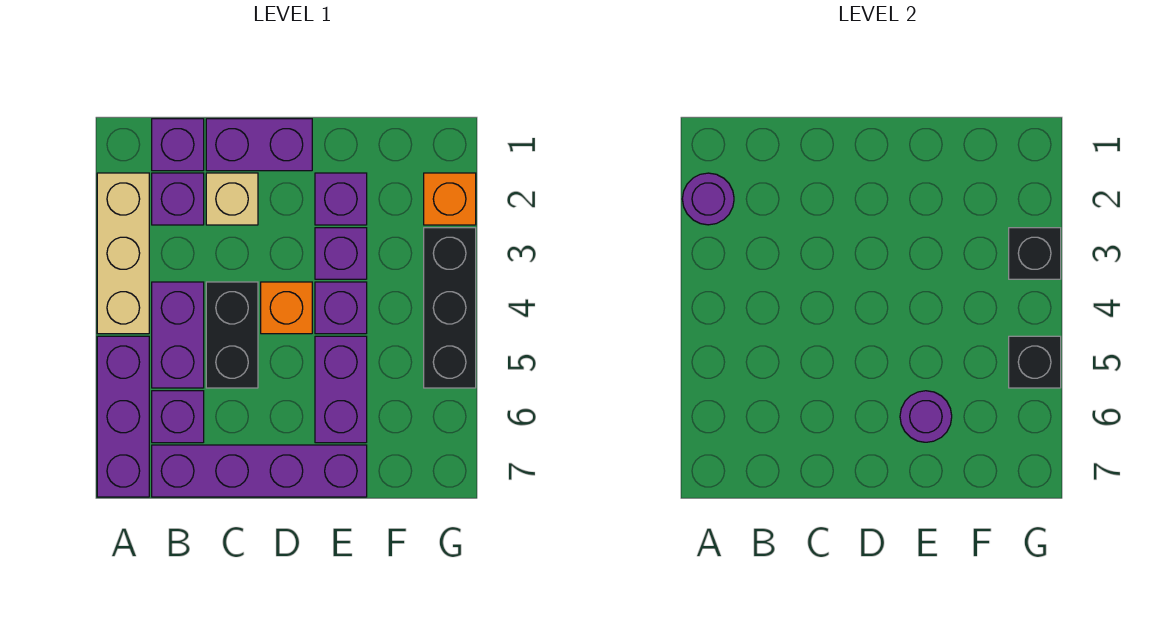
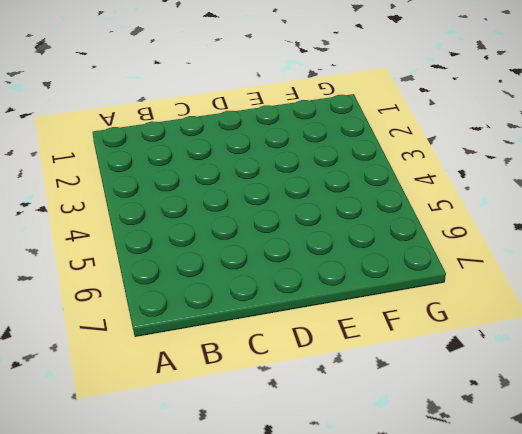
none -> tan brick A2:A4 level 1
none -> purple brick A5:A7 level 1
none -> purple brick B1 level 1

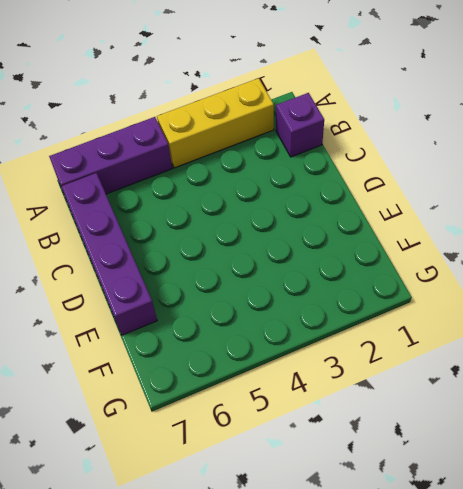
yellow brick A2:A4 level 1 -> tan brick A2:A4 level 1
none -> purple brick B2 level 1
none -> purple brick B4:B5 level 1
none -> purple brick B6 level 1

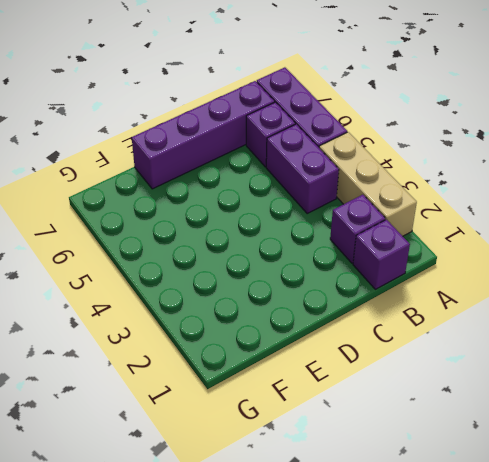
none -> purple brick C1:D1 level 1
none -> tan brick C2 level 1
none -> black brick C4:C5 level 1

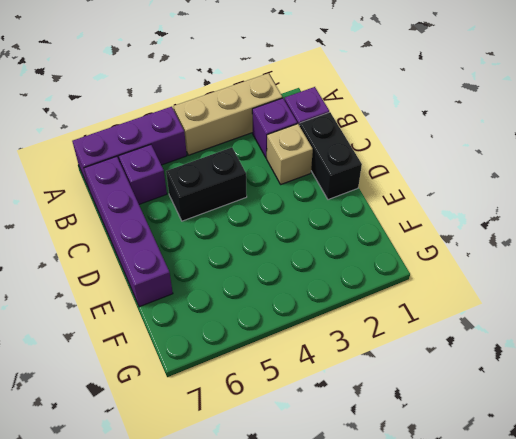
black brick C1:D1 level 1 -> purple brick C1:D1 level 1
none -> purple brick B4:B5 level 1
none -> orange brick D4 level 1
none -> purple brick E2 level 1

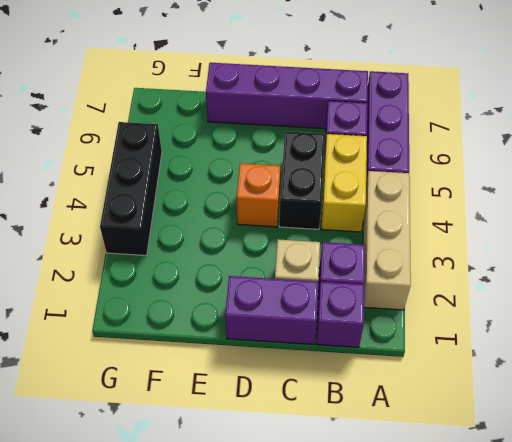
yellow brick B4:B5 level 1 -> purple brick B4:B5 level 1
none -> purple brick E2 level 1
none -> purple brick E3 level 1
none -> purple brick E4 level 1

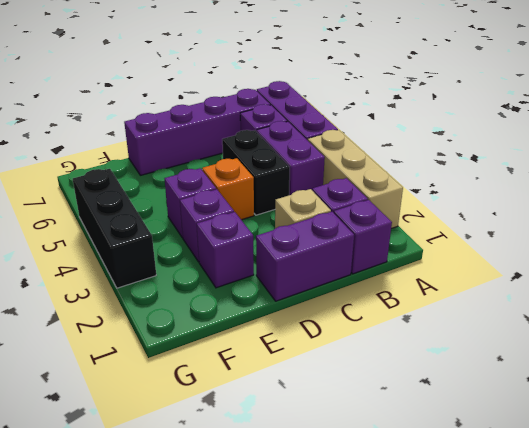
none -> purple brick E5:E6 level 1
none -> orange brick G2 level 1
none -> purple round brick A2 level 2

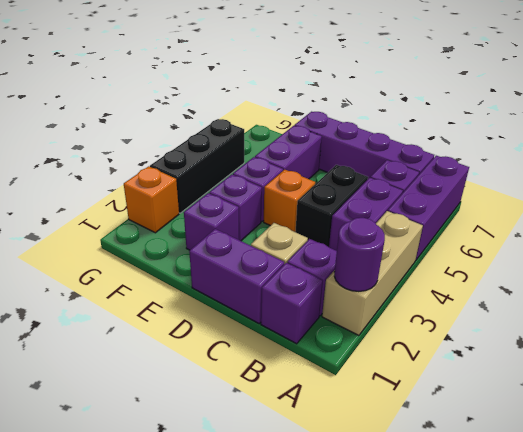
none -> purple round brick E6 level 2
none -> black brick G3 level 2
none -> black brick G5 level 2

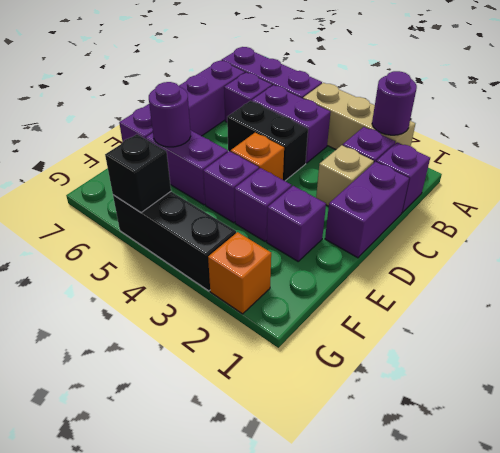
none -> black brick G3 level 2

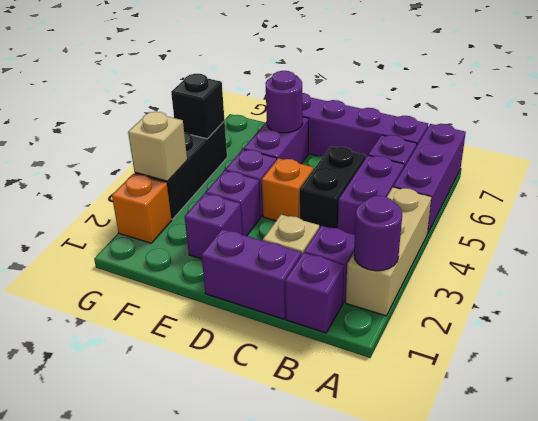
tan brick G3 level 2 -> black brick G3 level 2

